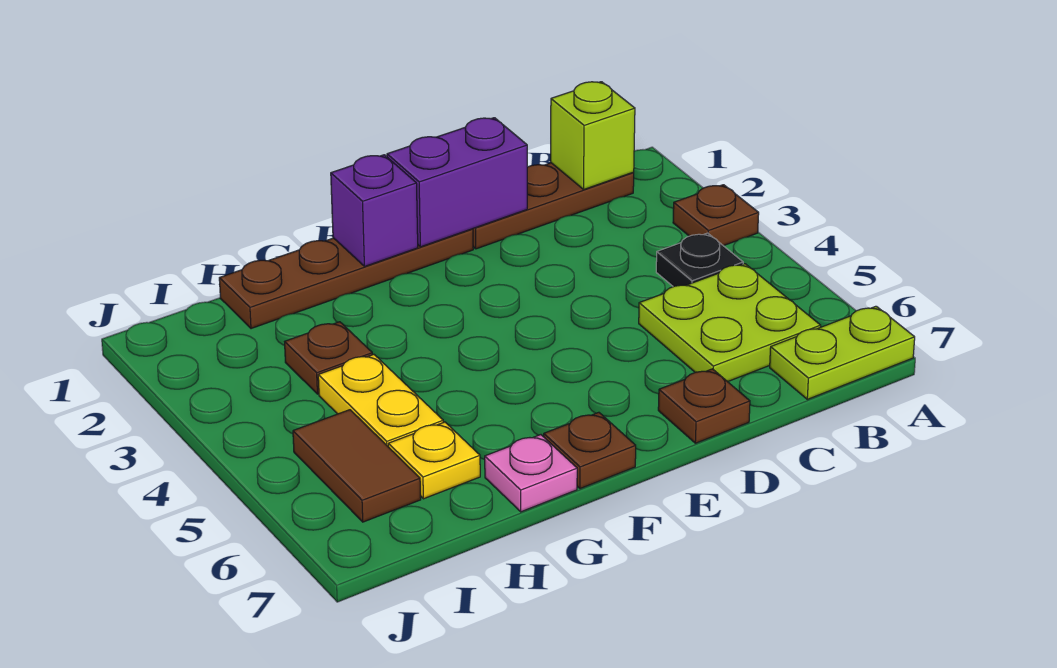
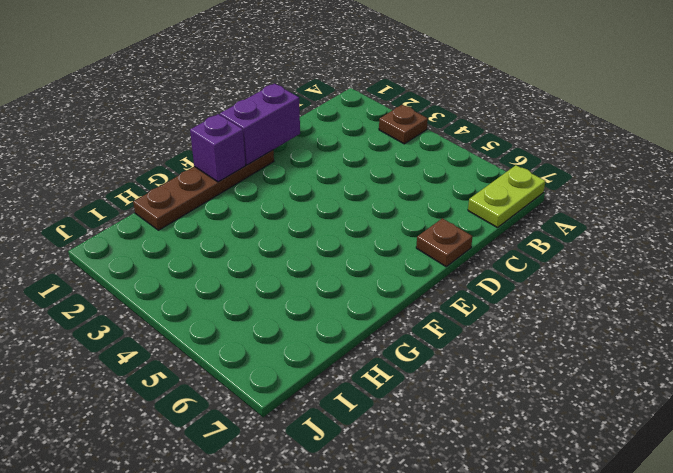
none -> brown plate B1:D1 level 1
none -> black plate B4 level 1
none -> lime plate B5:C6 level 1

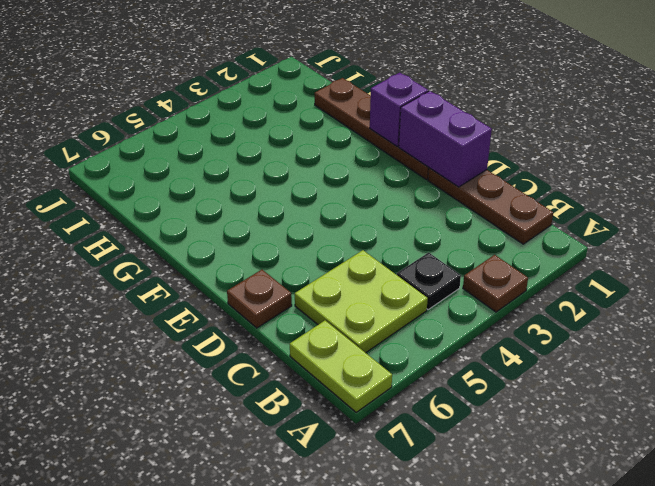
none -> brown plate F7 level 1
none -> pink plate G7 level 1
none -> brown plate H3 level 1

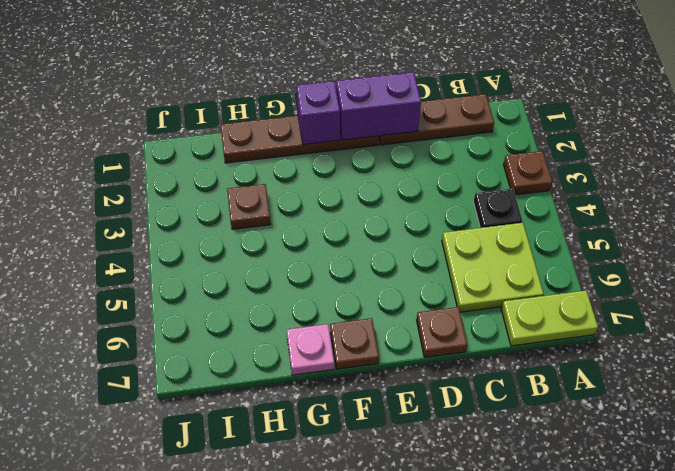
none -> yellow plate H4:H5 level 1
none -> yellow plate H6 level 1
none -> brown tile I5:I6 level 1

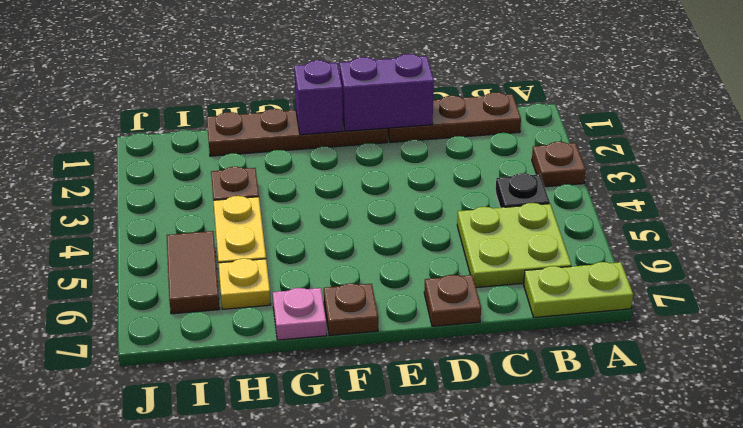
none -> lime brick B1 level 2

